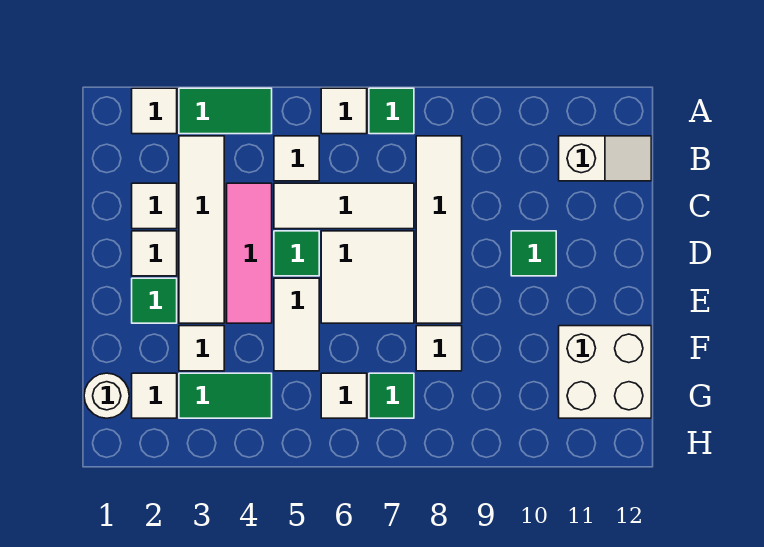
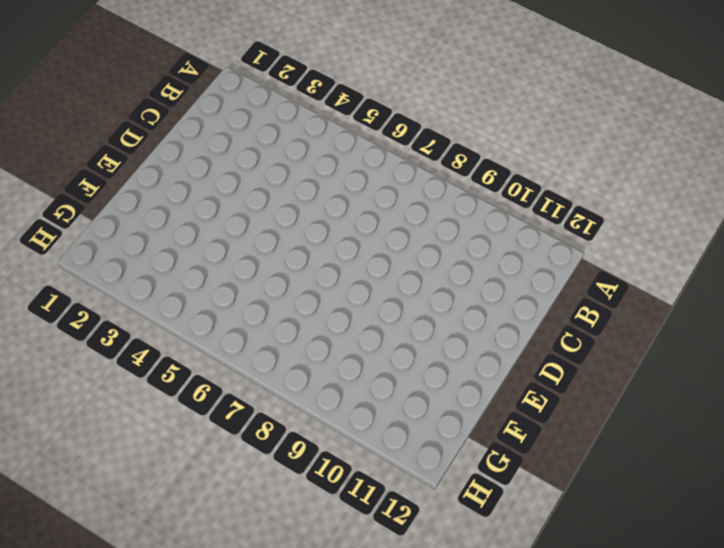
none -> white tile A2 level 1
none -> green tile A3:A4 level 1
none -> white tile A6 level 1

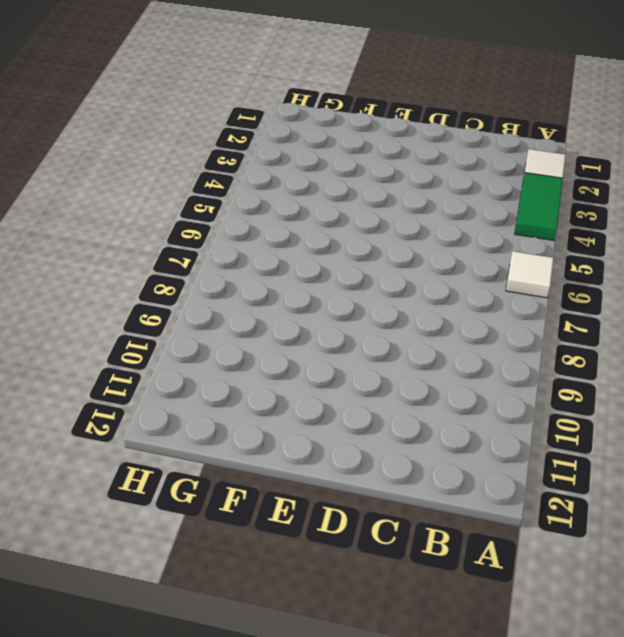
none -> green tile A7 level 1
none -> white tile B3:E3 level 1
none -> white tile B5 level 1

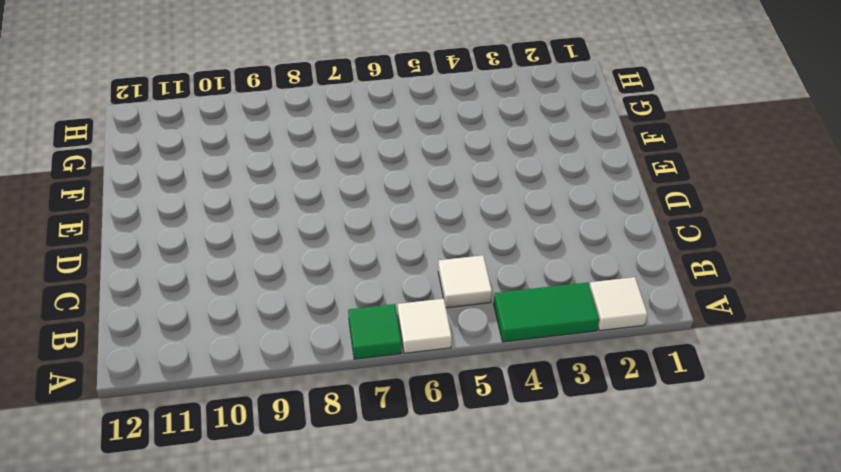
none -> white tile B3:E3 level 1
none -> white tile B8:E8 level 1
none -> white slope B11:B12 level 1 top 11

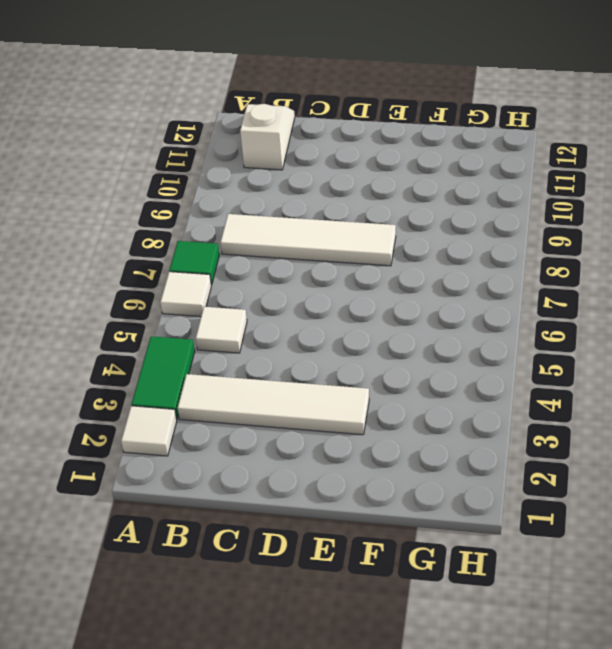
none -> white tile C2 level 1
none -> pink tile C4:E4 level 1
none -> white tile C5:C7 level 1

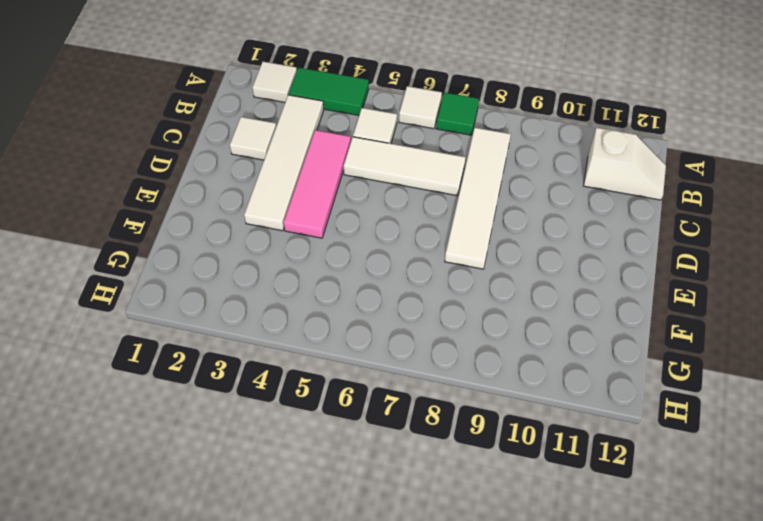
none -> white tile D2 level 1
none -> green tile D5 level 1
none -> white tile D6:E7 level 1

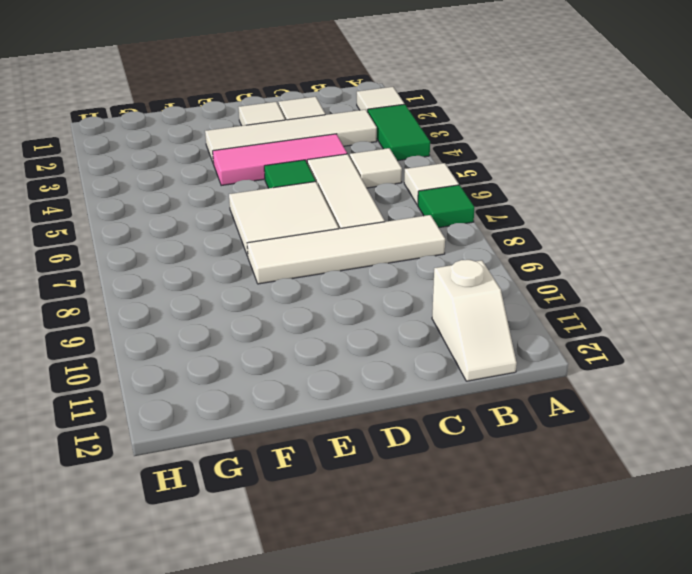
none -> green tile D10 level 1
none -> green tile E2 level 1
none -> white tile E5:F5 level 1

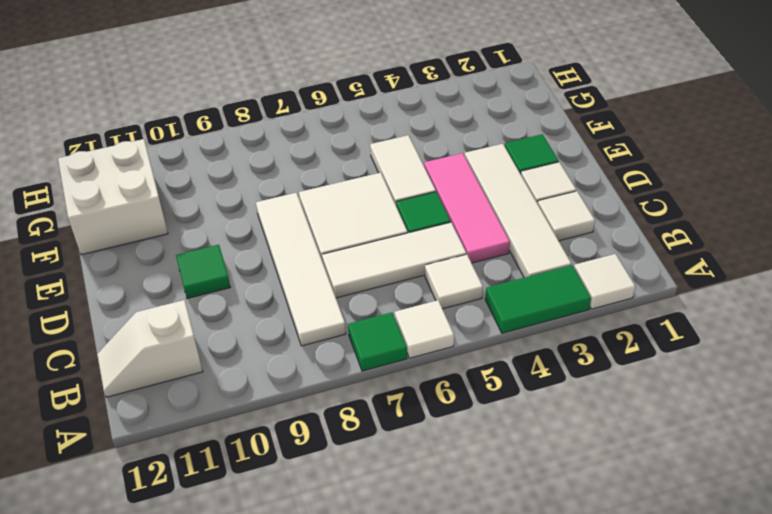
none -> white tile F3 level 1
none -> white tile F8 level 1
none -> white round brick G1 level 1

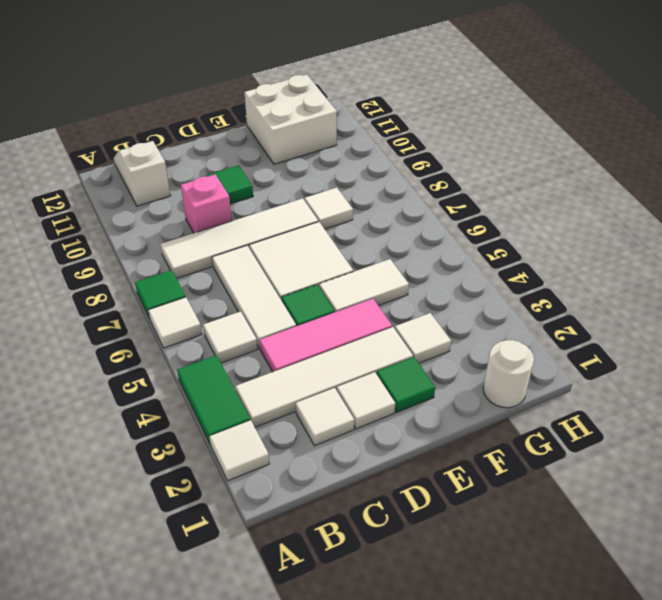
pink brick C9 level 1 -> none
none -> white tile G2 level 1
none -> green tile G3:G4 level 1
none -> white tile G6 level 1

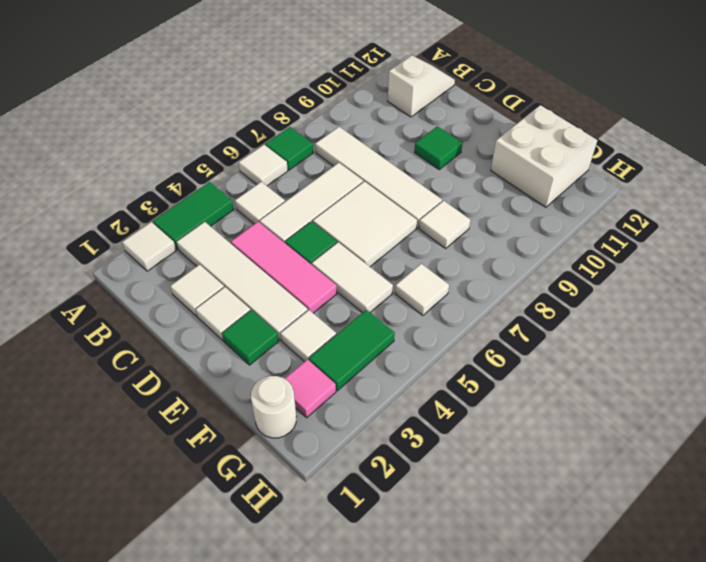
pink tile G2 level 1 -> white tile G2 level 1
none -> green tile G7 level 1

